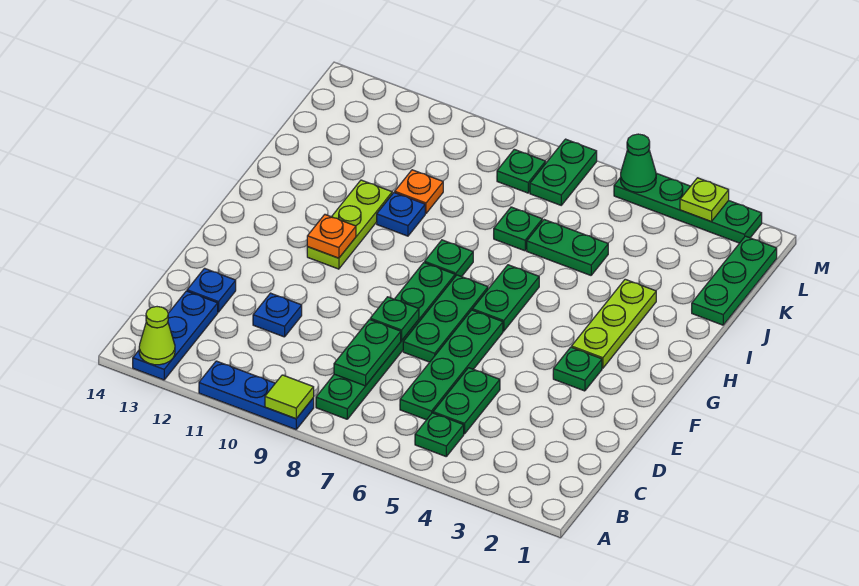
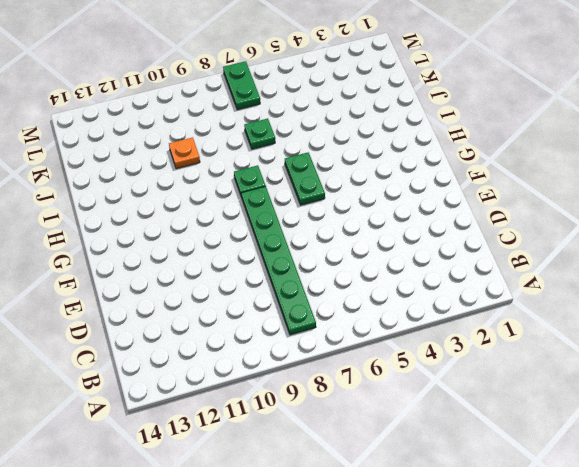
none -> blue plate A9:A11 level 1
none -> blue plate A13:C13 level 1
none -> green plate B5 level 1

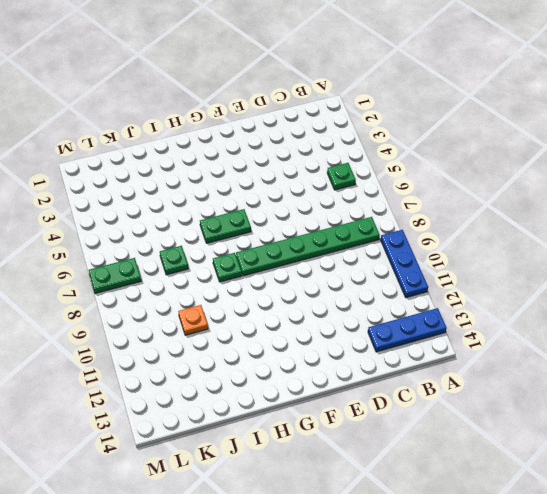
none -> green plate C5:D5 level 1
none -> green plate C6:F6 level 1
none -> blue plate D11 level 1

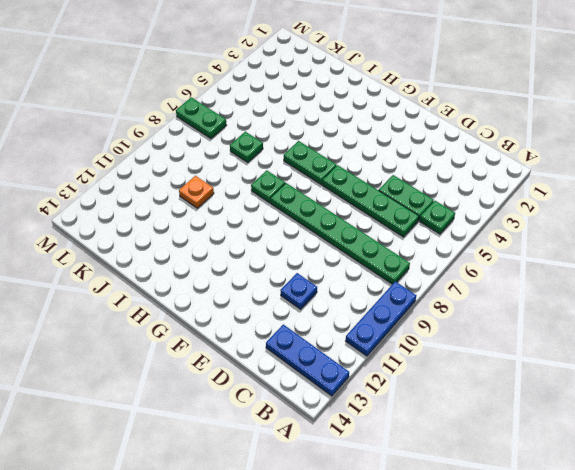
none -> blue plate D13 level 1
none -> green plate E7:G7 level 1
none -> green plate F3 level 1

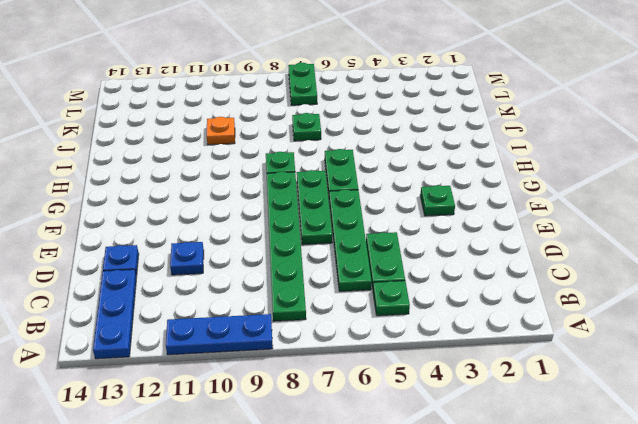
none -> lime plate G3:I3 level 1
none -> lime plate G11:I11 level 1
none -> blue plate I10 level 1

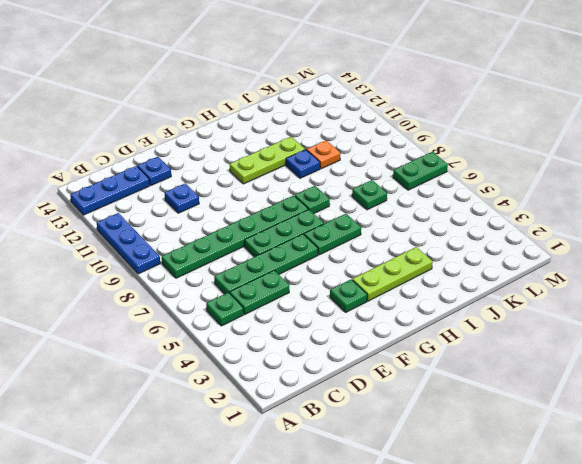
none -> green plate J1:L1 level 1
none -> green plate J5:J6 level 1
none -> green plate L8 level 1

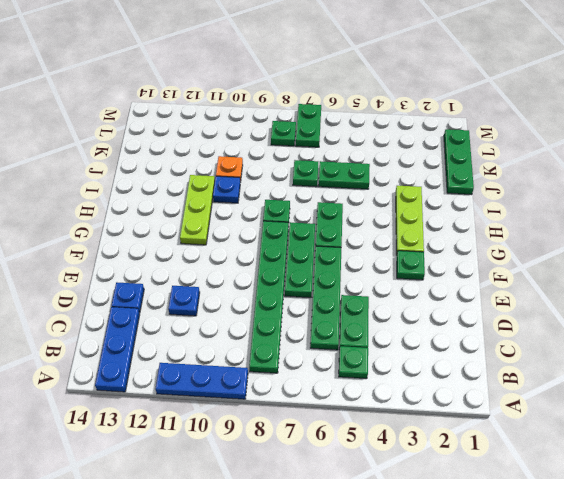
none -> green plate M2:M5 level 1
none -> lime tile A9 level 2
none -> lime cone A13 level 2

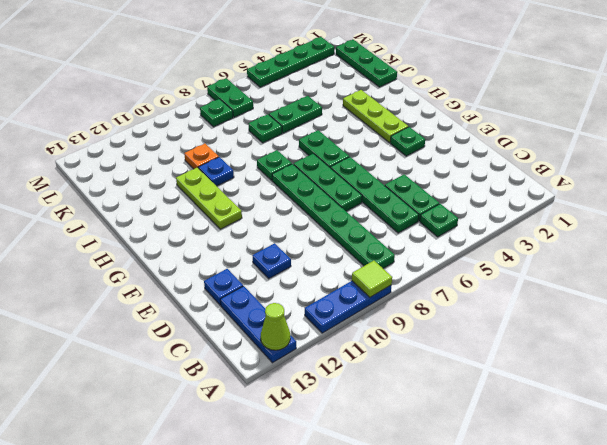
none -> green plate C8:D8 level 2
none -> green plate E8 level 2
none -> orange plate G11 level 2

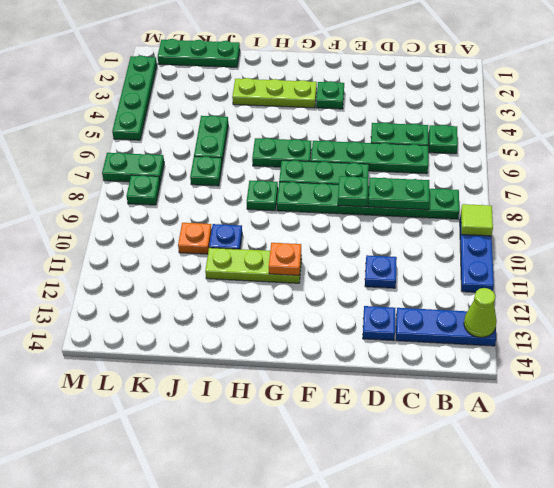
none -> lime plate M3 level 2
none -> green cone M5 level 2

